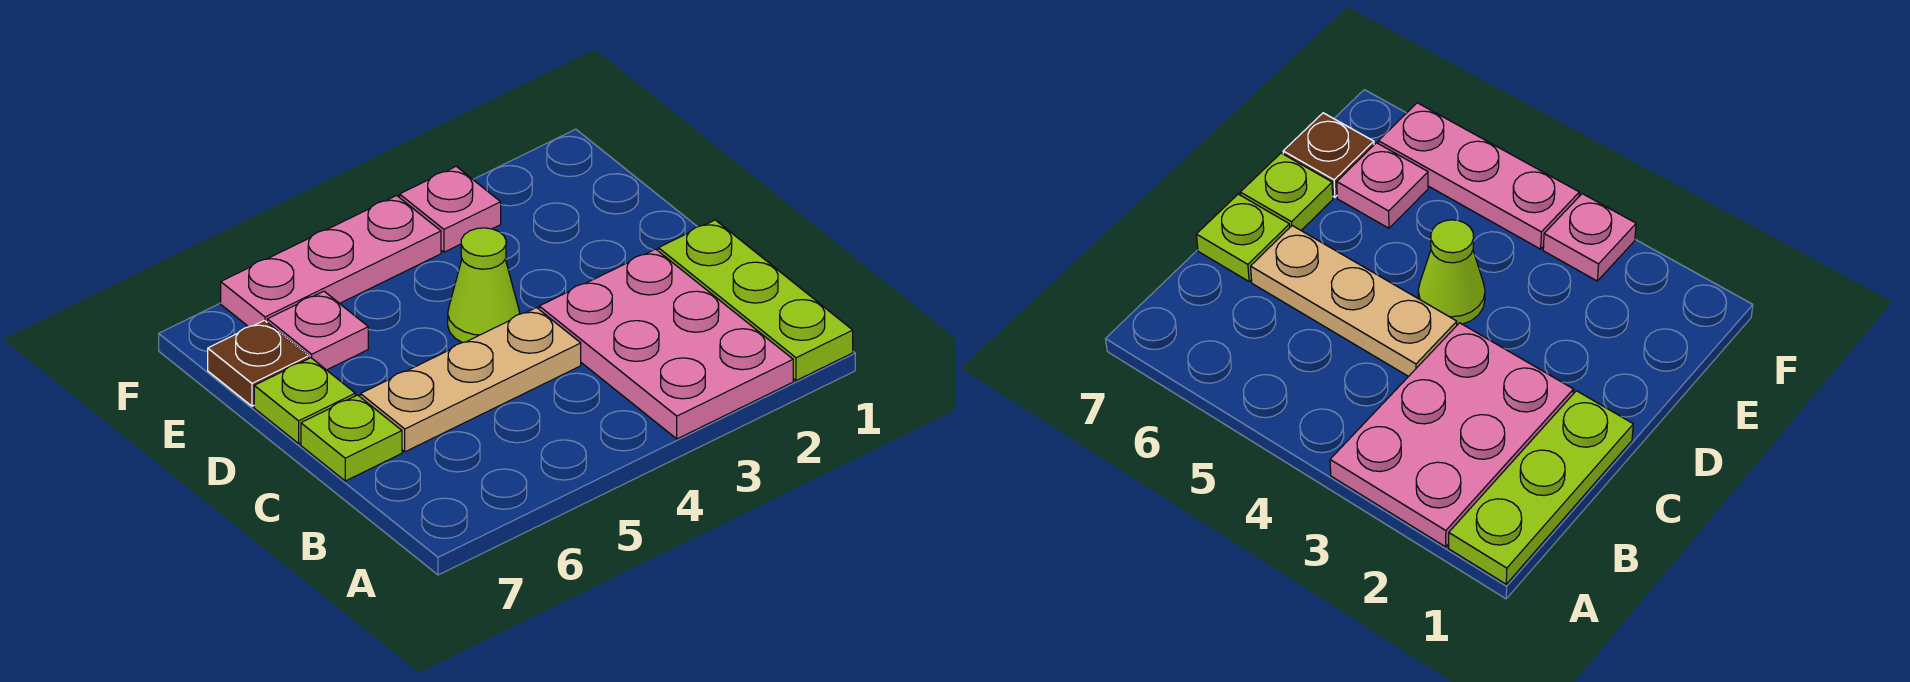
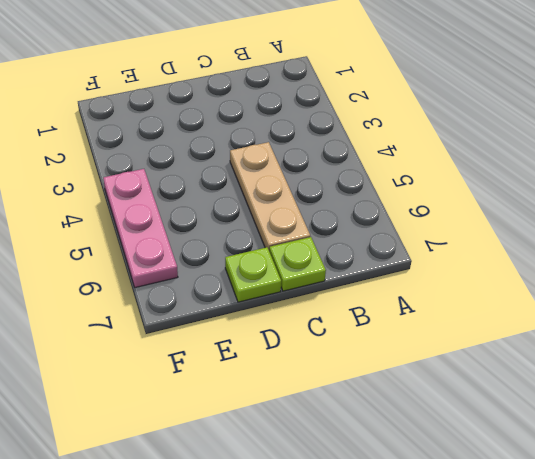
none -> lime plate A1:C1 level 1
none -> pink plate A2:C3 level 1

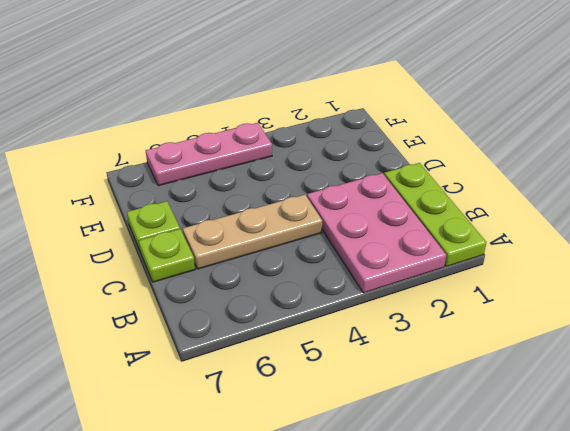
none -> lime cone D4 level 1
none -> pink plate E6 level 1

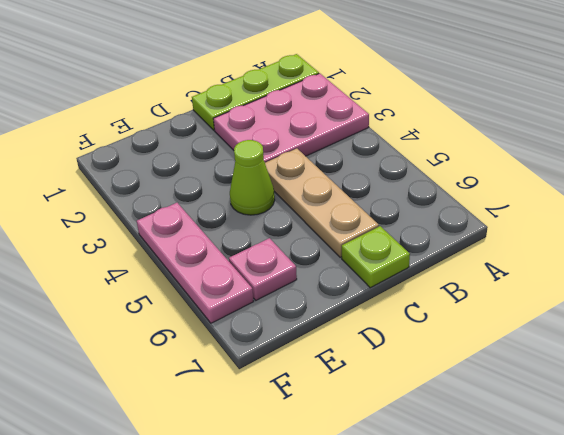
none -> lime plate D7 level 1
none -> brown plate E7 level 1

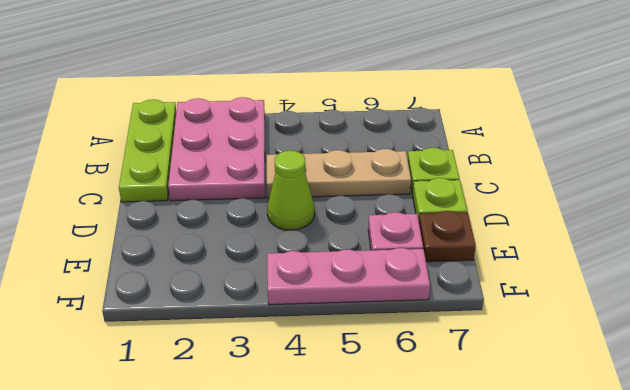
none -> pink plate F3 level 1

